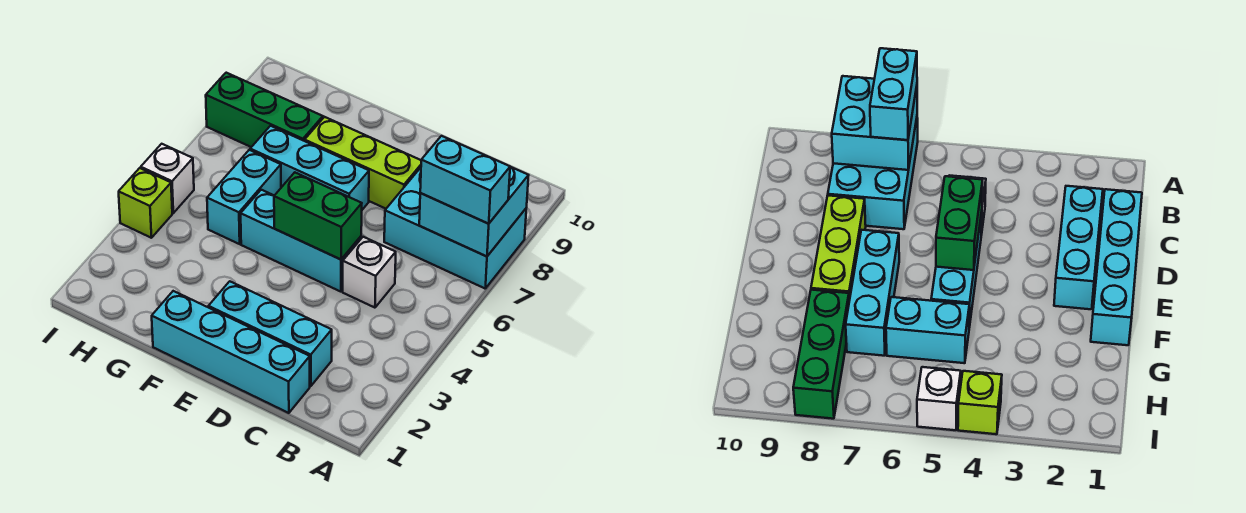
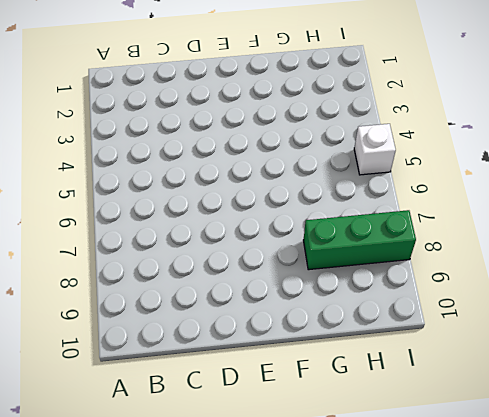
none -> cyan brick A7:C8 level 1
none -> cyan brick C1:F1 level 1
none -> cyan brick C2:E2 level 1

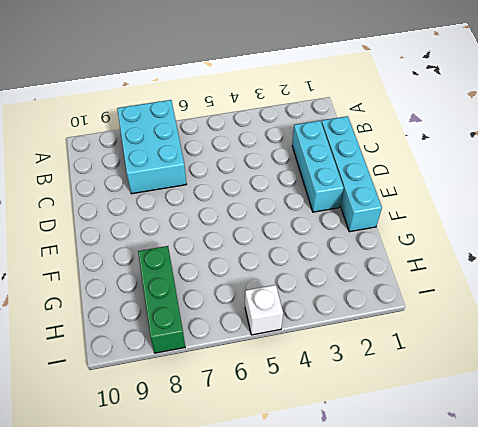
none -> white brick C5 level 1
none -> cyan brick D5:F5 level 1
none -> lime brick D8:F8 level 1

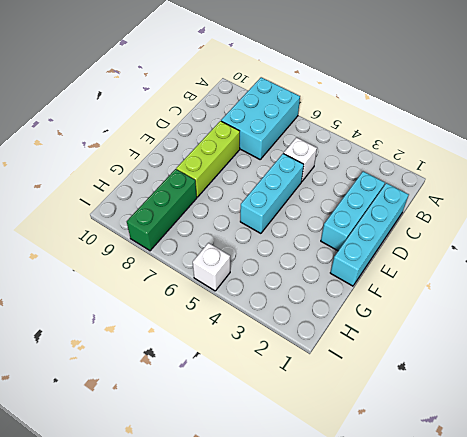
none -> cyan brick E7:G7 level 1
none -> cyan brick G5:G6 level 1
none -> lime brick I4 level 1

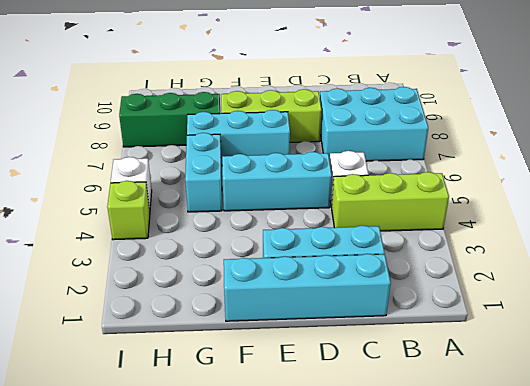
lime brick A4:C4 level 1 -> none
none -> cyan brick A7:B8 level 2
none -> green brick D5:E5 level 2
none -> cyan brick A7:B7 level 3

